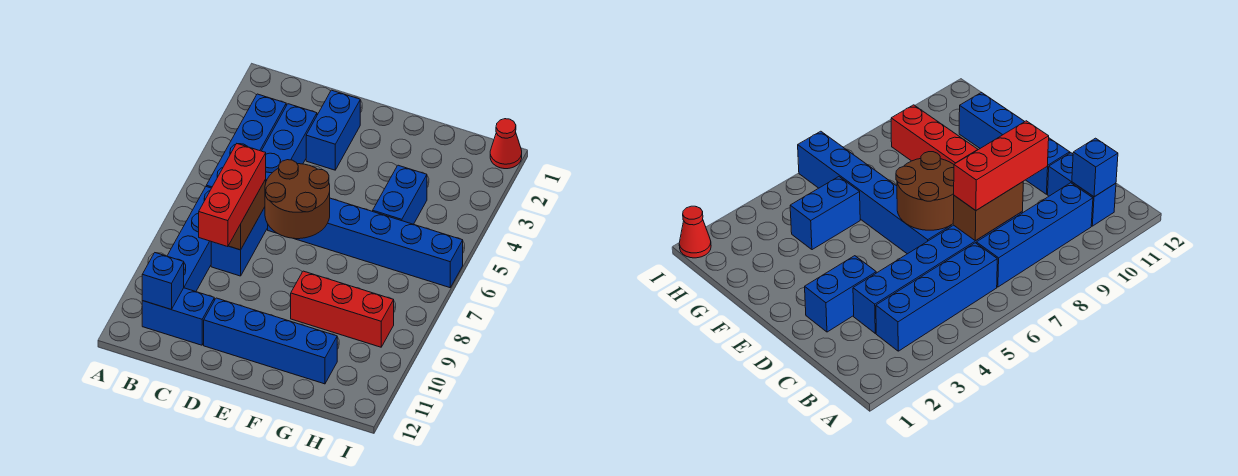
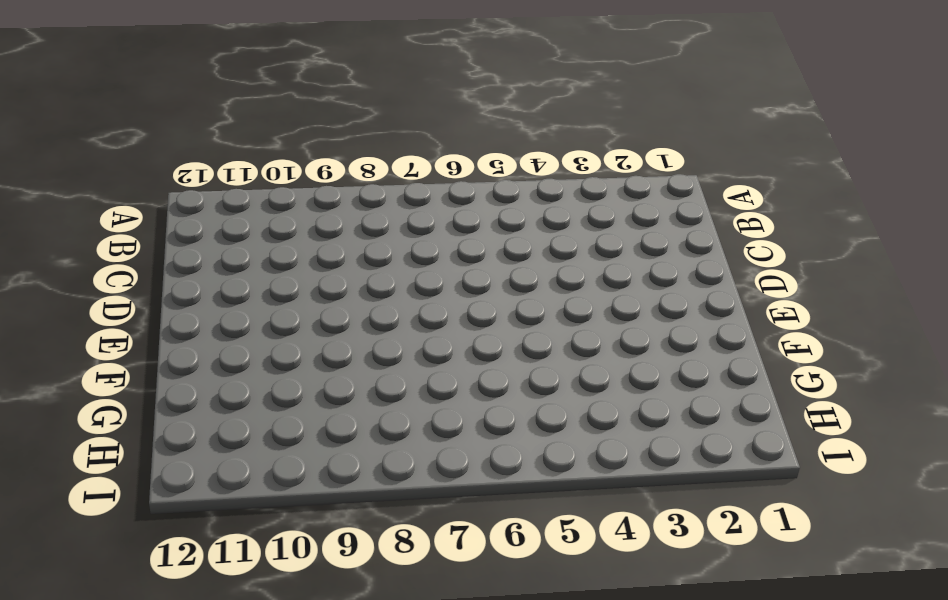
none -> blue brick B3:B6 level 1
none -> blue brick B7:B10 level 1
none -> blue brick B11:C11 level 1

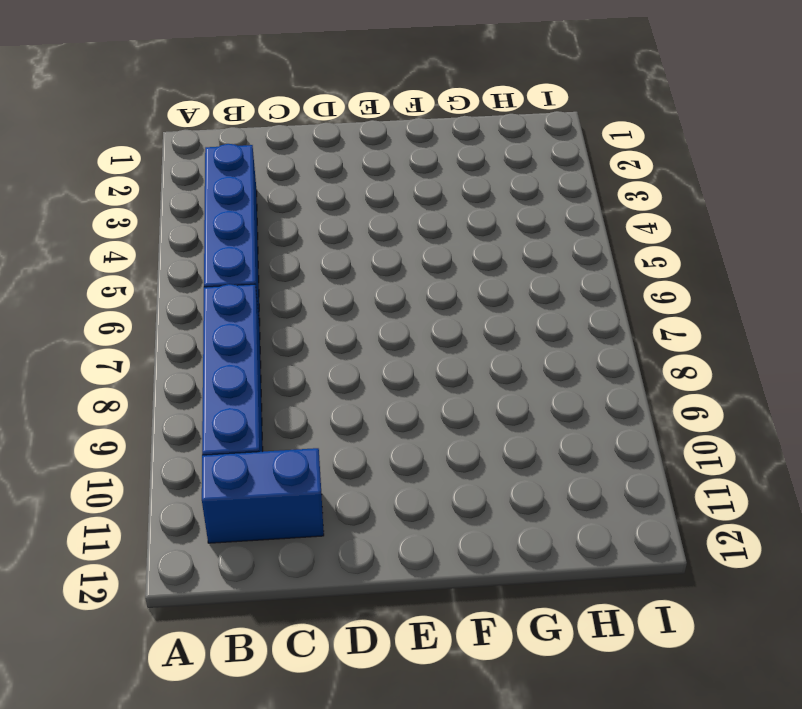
none -> blue brick C3:C8 level 1
none -> blue brick D2:D3 level 1
none -> blue brick D6:I6 level 1

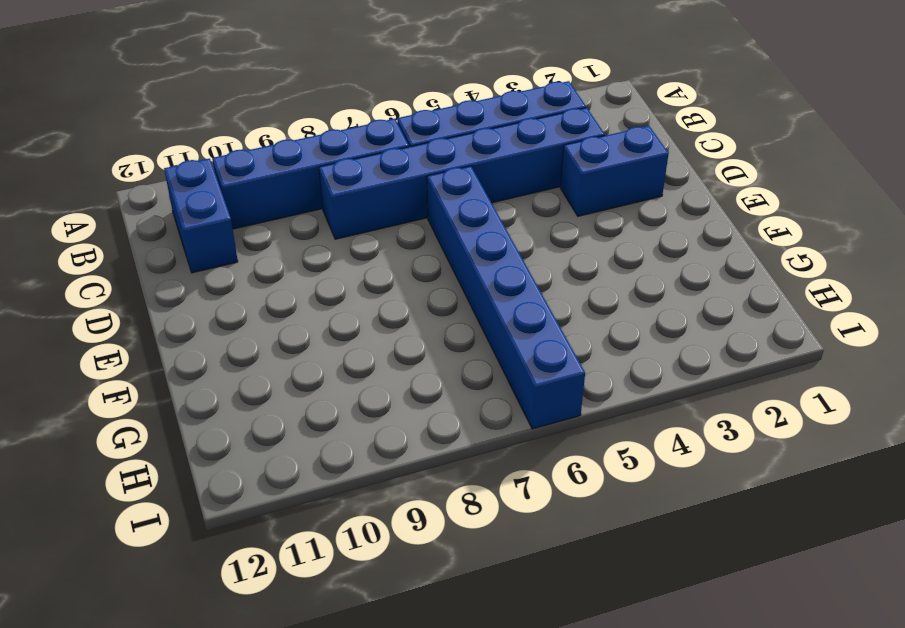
none -> blue brick D11:G11 level 1
none -> red brick F9:H9 level 1
none -> blue brick G4:G5 level 1

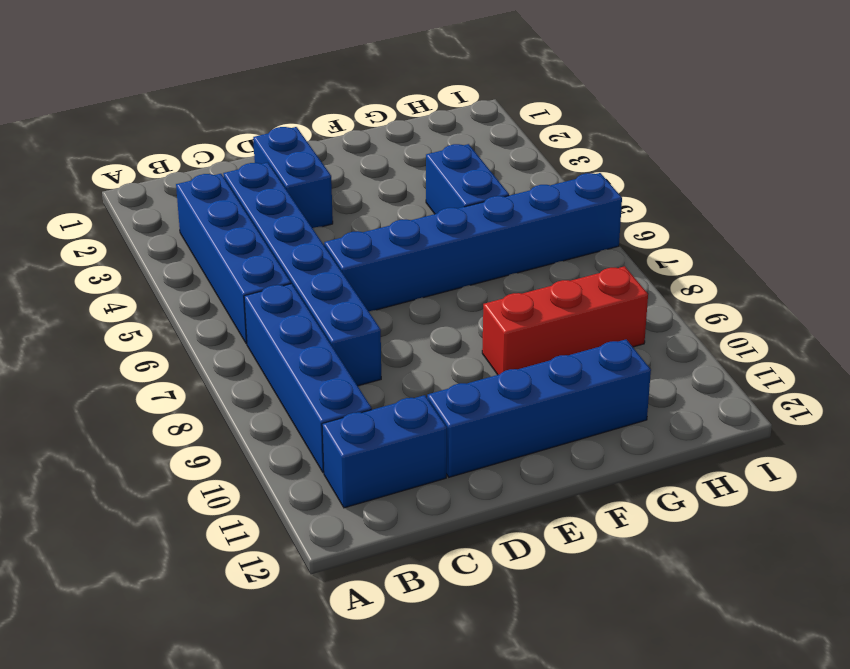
none -> red cone I1 level 1
none -> blue brick B11 level 2
none -> brown brick C7:C8 level 2

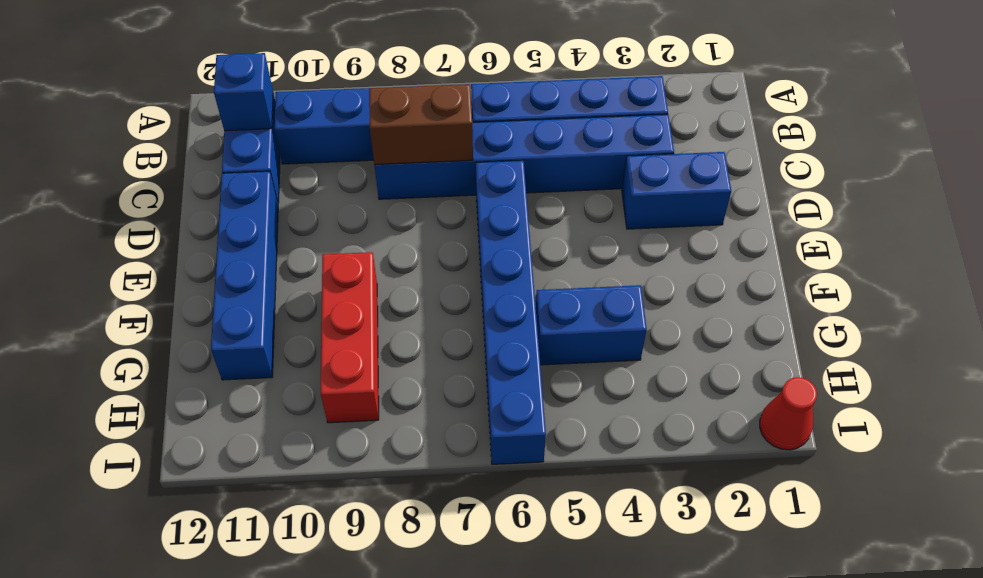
none -> brown round brick D6:E7 level 2
none -> red brick C7:C9 level 3

